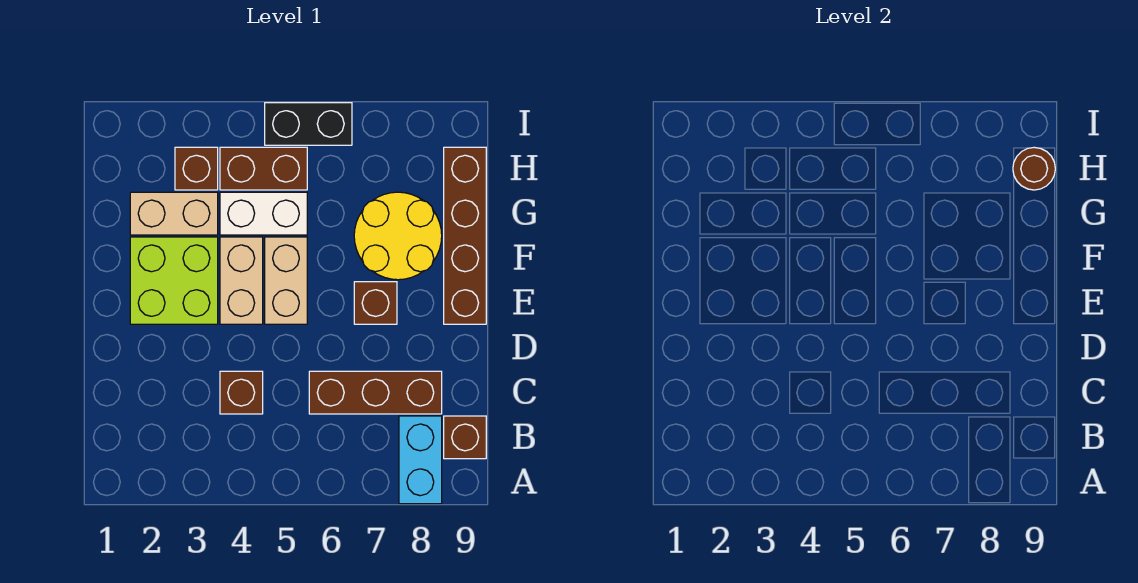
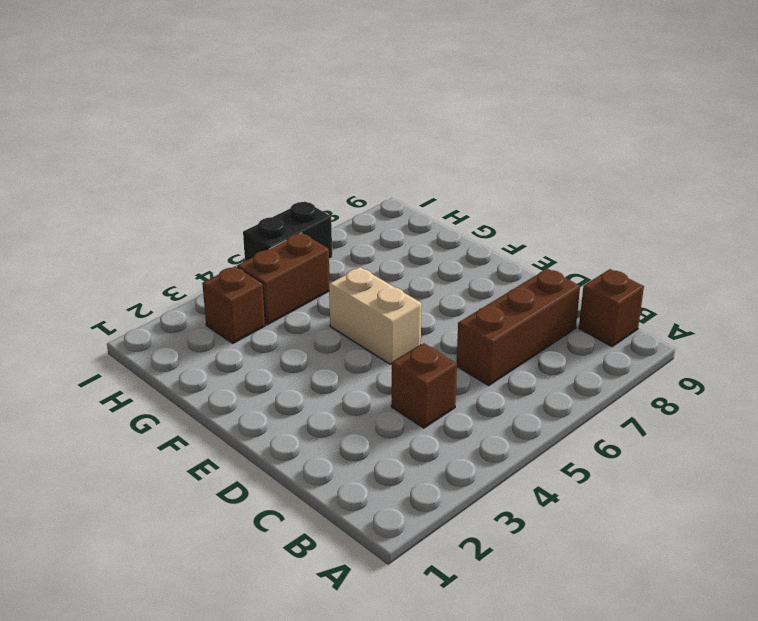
none -> cyan brick A8:B8 level 1
none -> lime brick E2:F3 level 1
none -> tan brick E4:F4 level 1

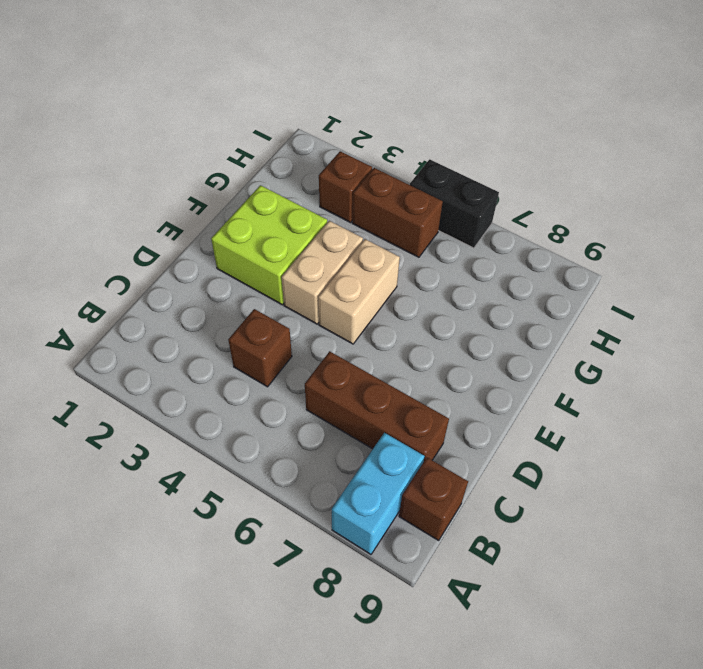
none -> brown brick E7 level 1
none -> brown brick E9:H9 level 1
none -> yellow round brick F7:G8 level 1

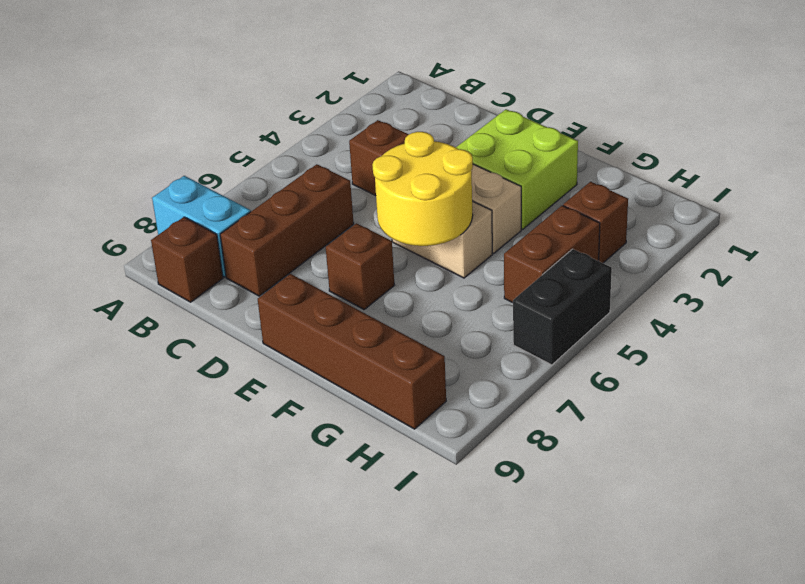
yellow round brick E5:F6 level 2 -> yellow round brick F7:G8 level 1
none -> tan brick G2:G3 level 1
none -> white brick G4:G5 level 1
none -> brown round brick H9 level 2

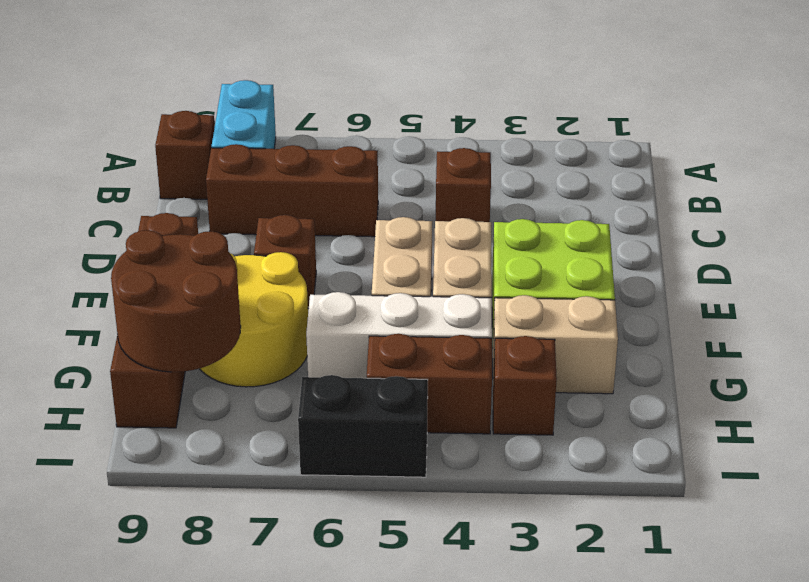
white brick G4:G6 level 1 -> white brick G4:G5 level 1
brown round brick G8:H9 level 2 -> brown round brick H9 level 2

